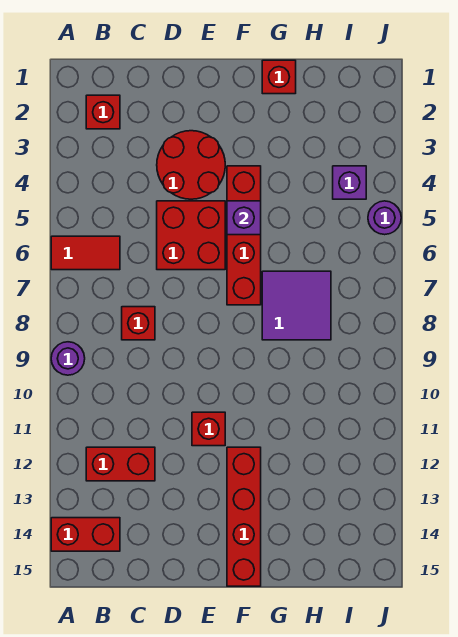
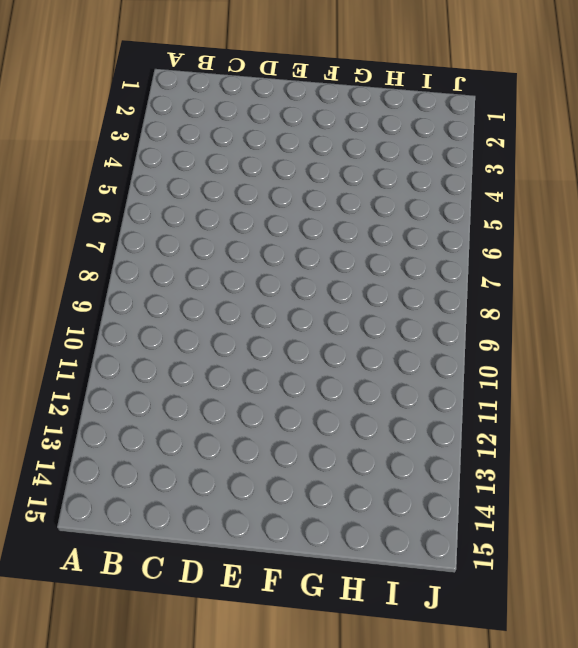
none -> red tile A6:B6 level 1
none -> purple round brick A9 level 1
none -> red brick A14:B14 level 1

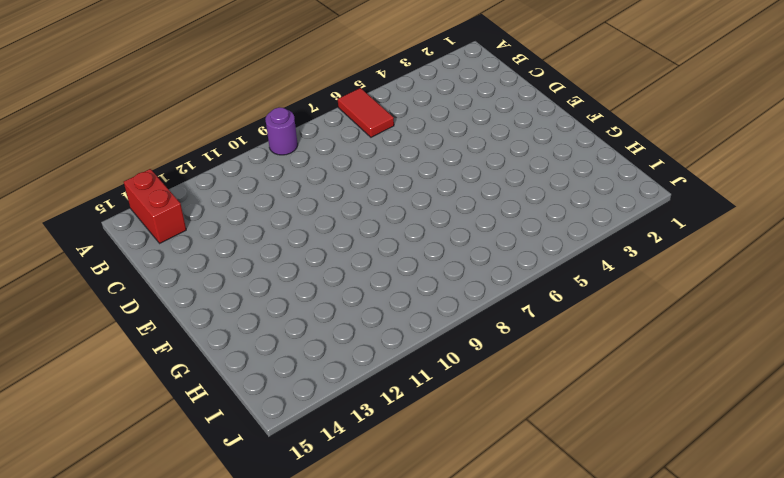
none -> red brick B2 level 1
none -> red brick B12:C12 level 1
none -> red brick C8 level 1

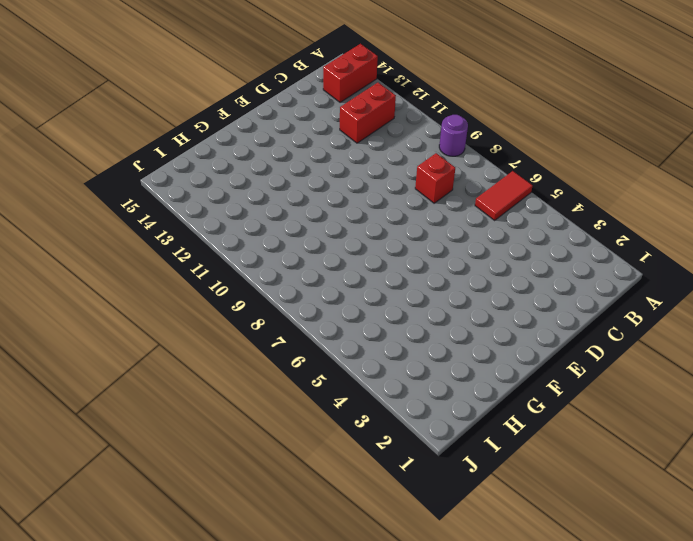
none -> red brick B2 level 1
none -> red round brick D3:E4 level 1
none -> red brick D5:E6 level 1

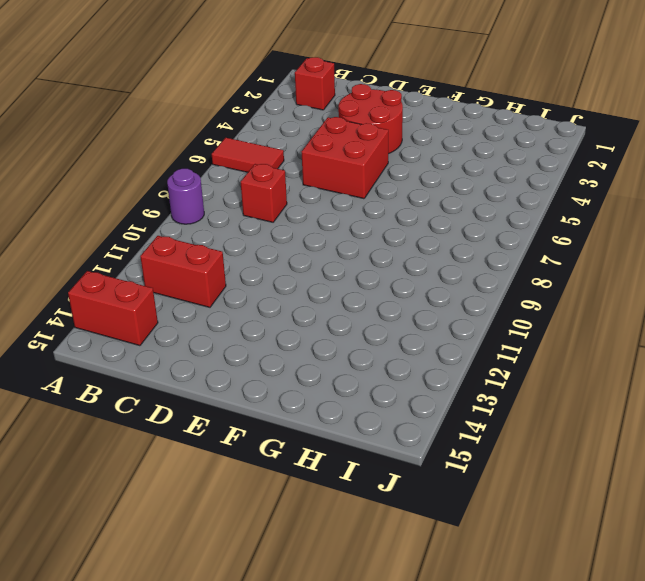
none -> red brick E11 level 1
none -> red brick F4:F7 level 1
none -> red brick F12:F15 level 1

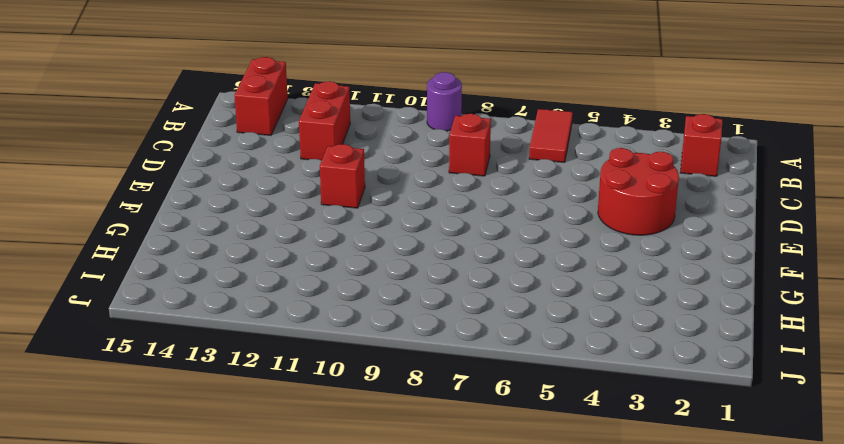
none -> red brick D5:E6 level 1
none -> red brick F4:F7 level 1
none -> red brick F12:F15 level 1

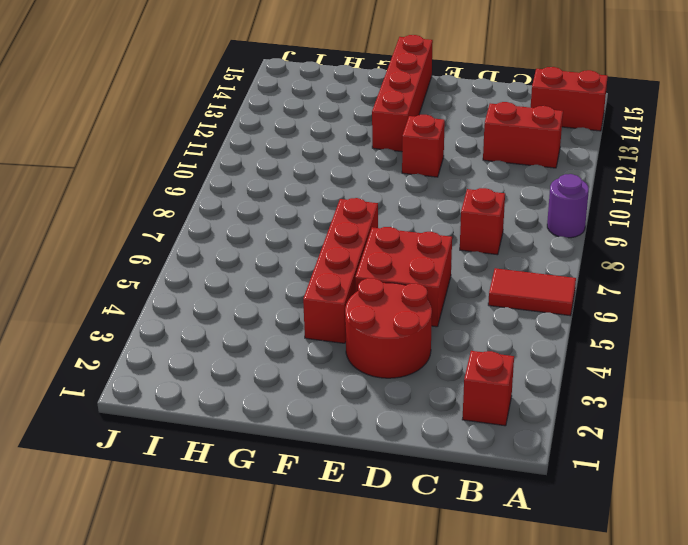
none -> red brick G1 level 1
none -> purple tile G7:H8 level 1
none -> purple brick I4 level 1

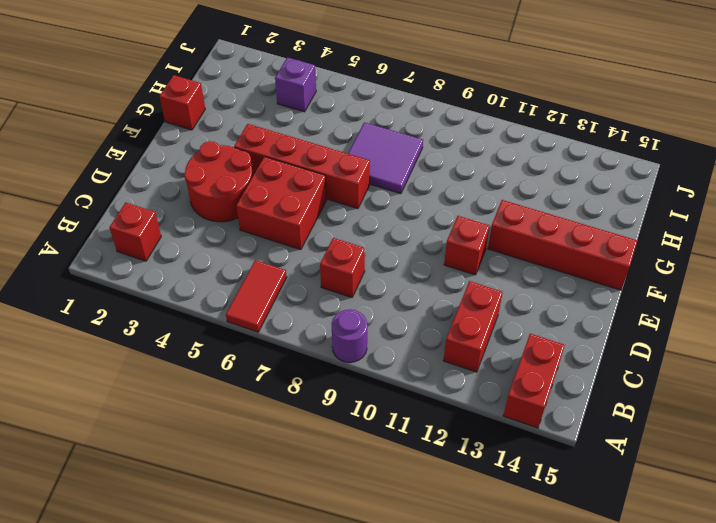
none -> purple round brick J5 level 1
none -> purple brick F5 level 2

